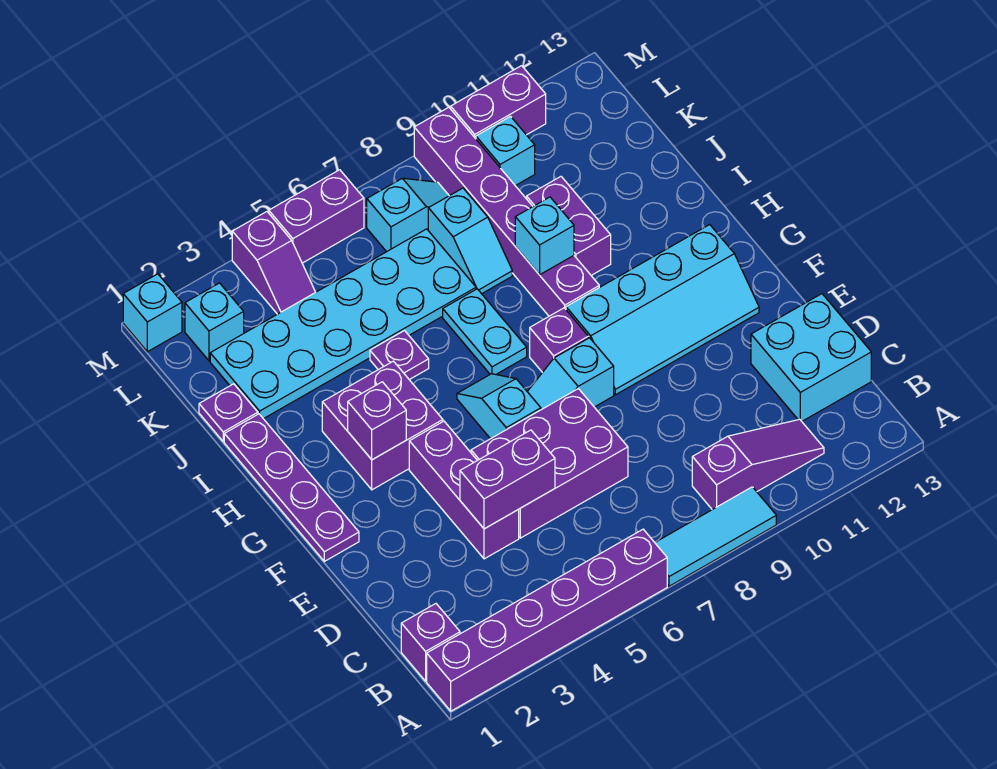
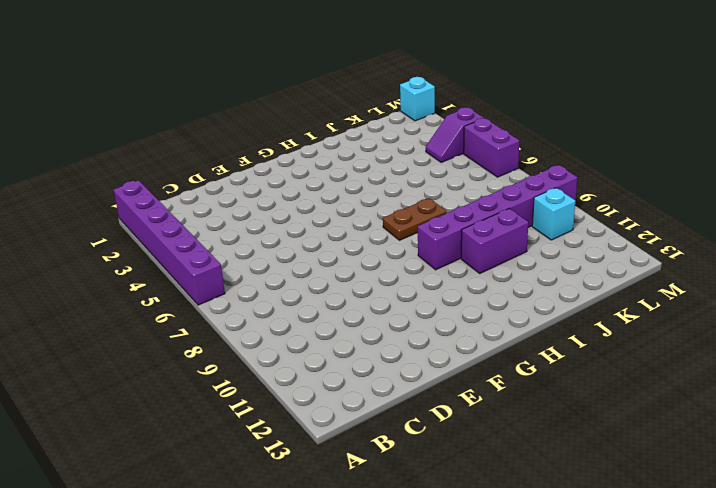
brown plate H7:I7 level 1 -> cyan plate H7:I7 level 1
none -> cyan tile A7:A9 level 1
none -> purple brick B1 level 1
none -> purple slope B9:B11 level 1 top 9
none -> cyan brick C12:D13 level 1

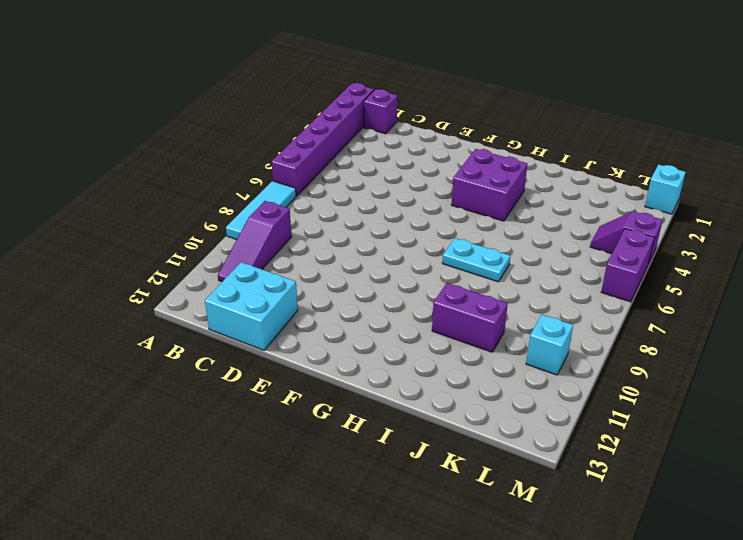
none -> purple brick D4:F4 level 1
none -> purple brick D5:E7 level 1
none -> purple plate F1:I1 level 1
none -> cyan slope F6:G6 level 1 top F

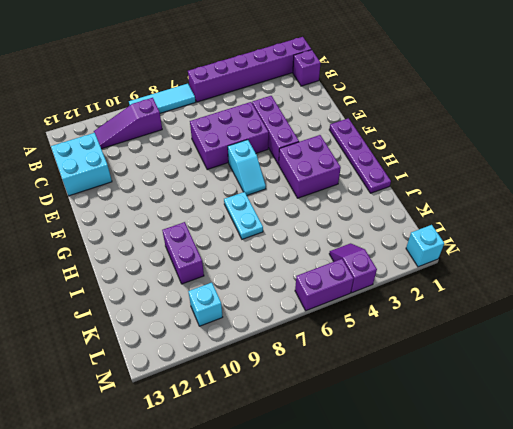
none -> cyan slope F7:F8 level 1 top 8
none -> cyan slope F9:G12 level 1 top G
none -> purple brick G8 level 1
none -> purple brick H9:M9 level 1

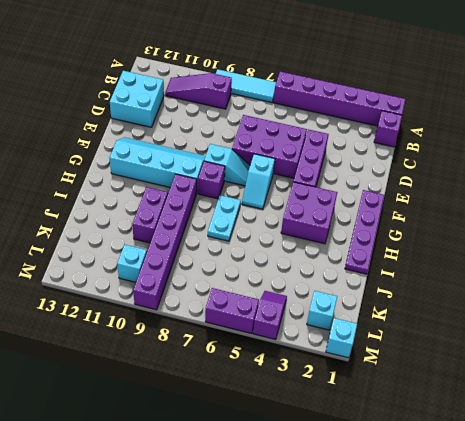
none -> purple plate I5 level 1
none -> purple plate J1 level 1
none -> cyan plate J2:K7 level 1
none -> cyan slope J8:K8 level 1 top K

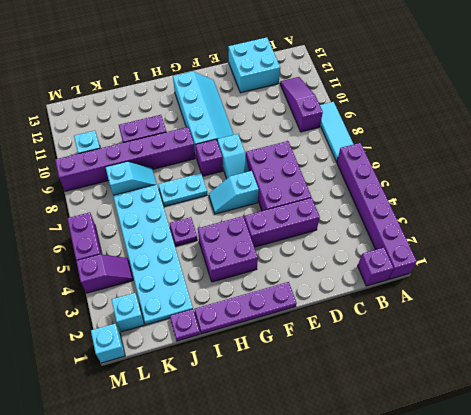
none -> cyan slope L7:L8 level 1 top 7
none -> purple brick M10:M11 level 1
none -> purple brick D4:D5 level 2
none -> purple brick G3 level 2

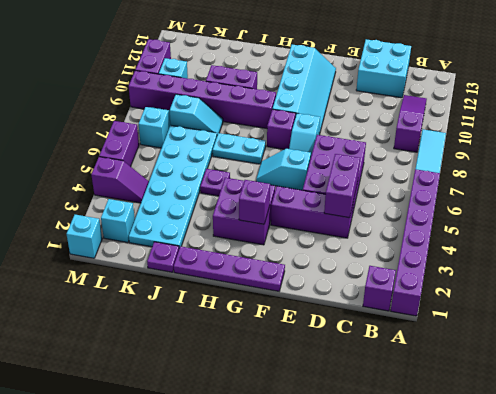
none -> cyan brick I9 level 2

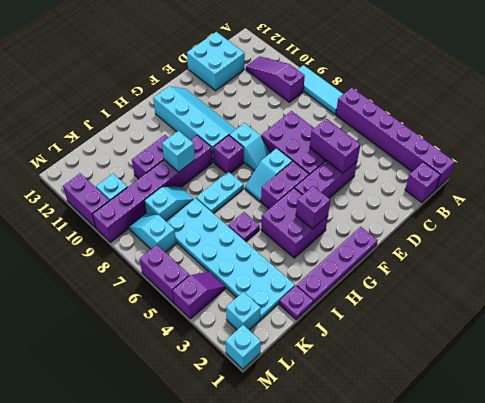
purple brick F5:G5 level 1 -> none

